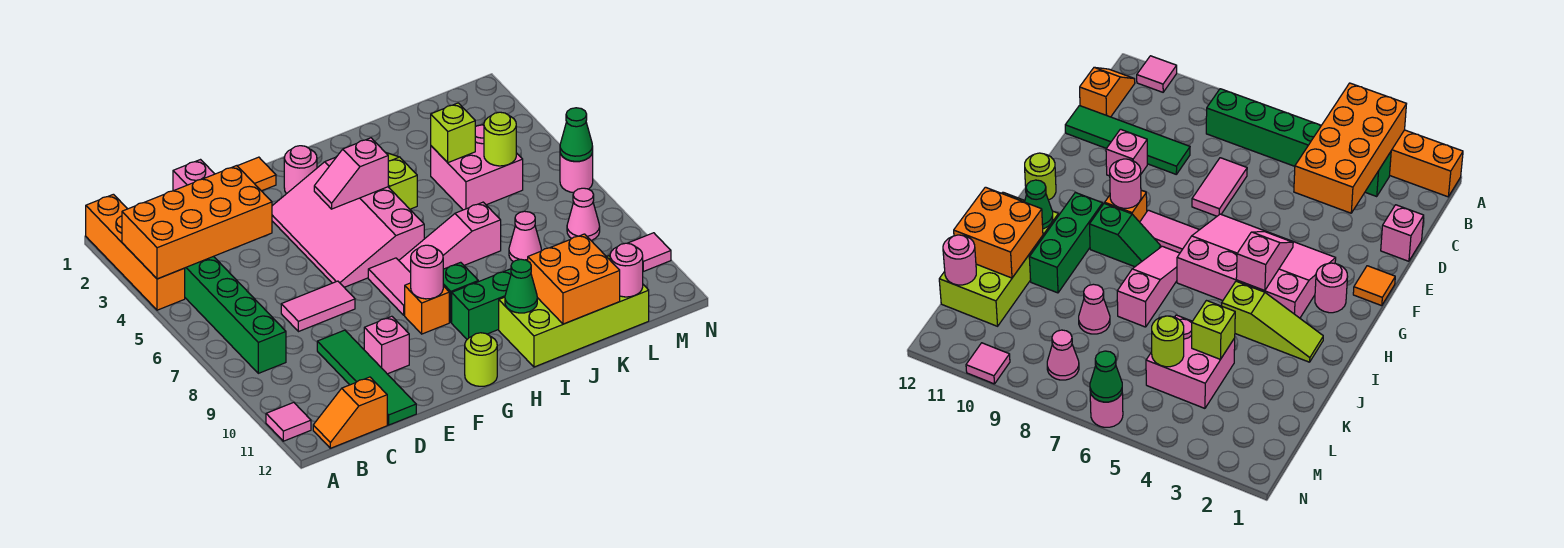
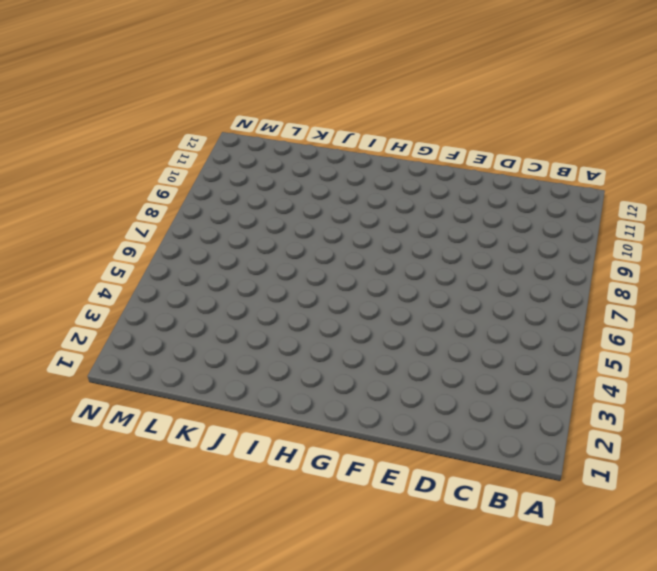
none -> orange brick A1:A4 level 1
none -> pink tile A11 level 1
none -> green brick B3:B8 level 1
none -> orange slope B12:C12 level 1 top C

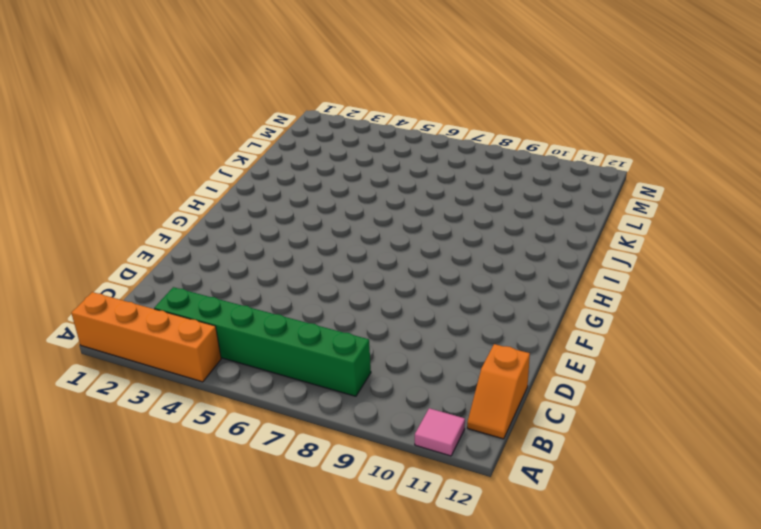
none -> pink brick D1 level 1
none -> pink tile D7:E7 level 1
none -> green tile D9:D12 level 1
none -> pink brick E10 level 1

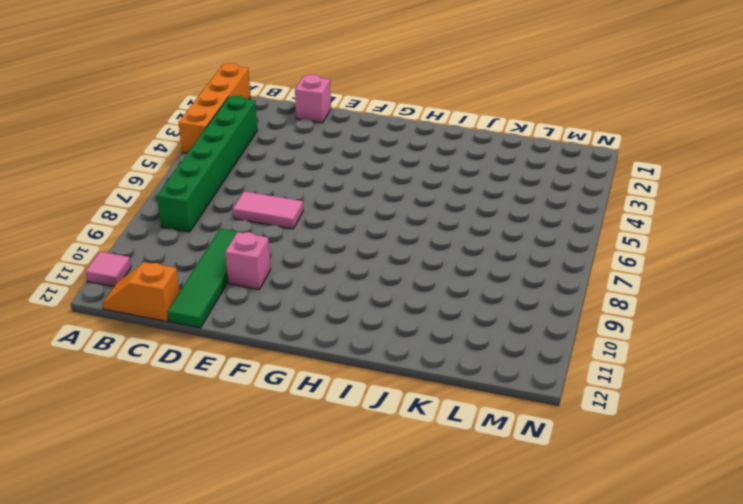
none -> orange tile F1 level 1
none -> pink slope F3:H6 level 1 top H
none -> pink round brick G2 level 1
none -> pink tile G7:G8 level 1

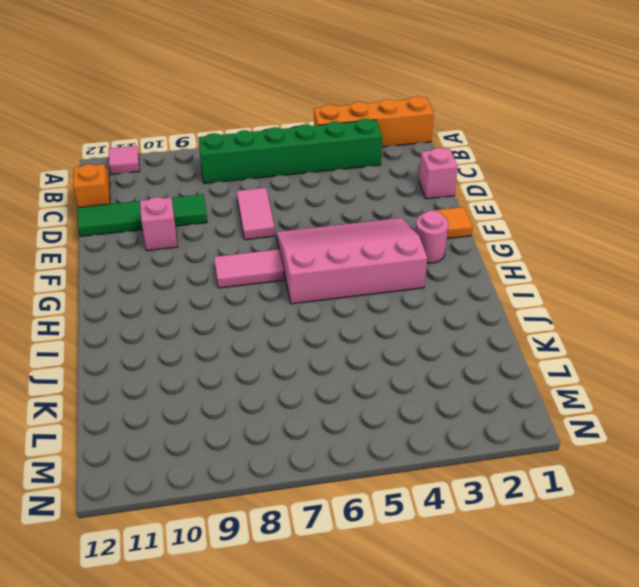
none -> orange brick G9 level 1
none -> lime round brick G12 level 1
none -> pink slope H7:J7 level 1 top J
none -> green slope H8:H9 level 1 top 9

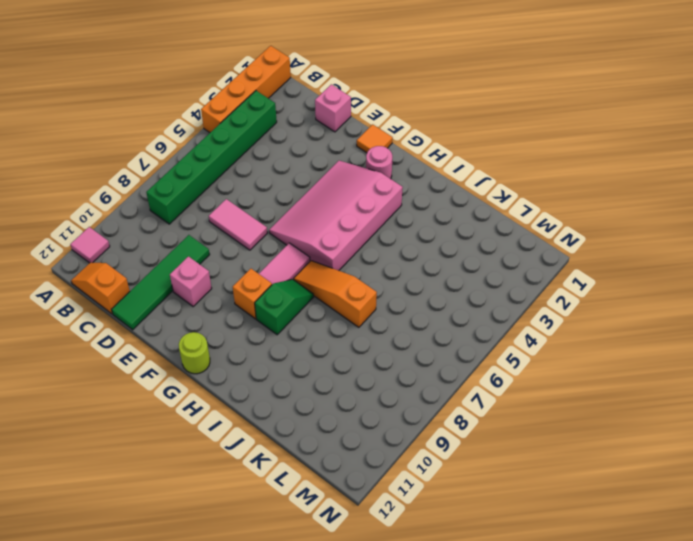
orange slope H7:J7 level 1 top J -> pink slope H7:J7 level 1 top J
none -> green brick H10:J10 level 1
none -> lime slope I2:I4 level 1 top 4
none -> lime brick I11:L12 level 1
none -> pink brick K4:L5 level 1

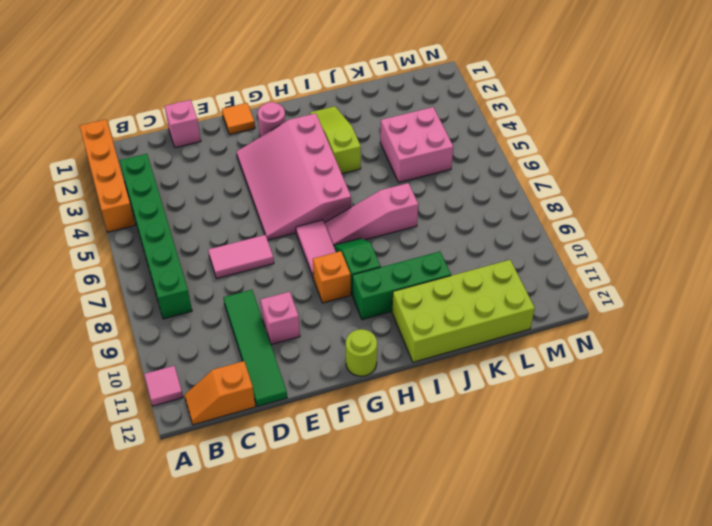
none -> pink cone K8 level 1
none -> pink cone M8 level 1
none -> pink round brick N6 level 1
none -> pink tile N10 level 1

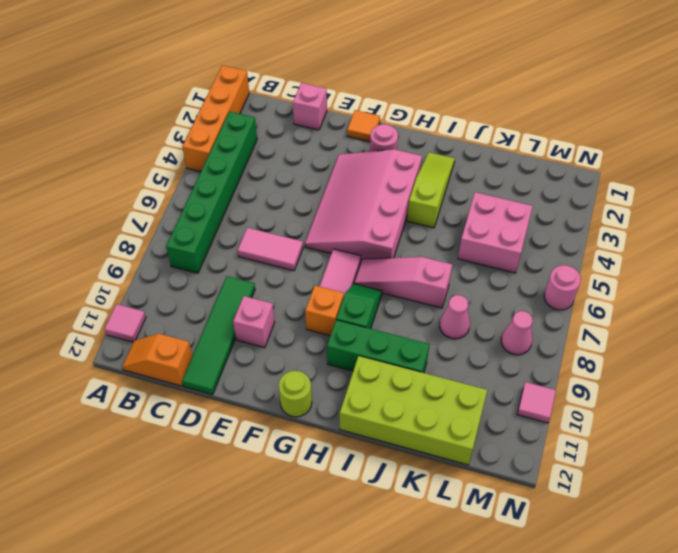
none -> orange brick A3:D4 level 2
none -> pink slope G4:H4 level 2 top H
none -> pink round brick G9 level 2
none -> green cone I11 level 2

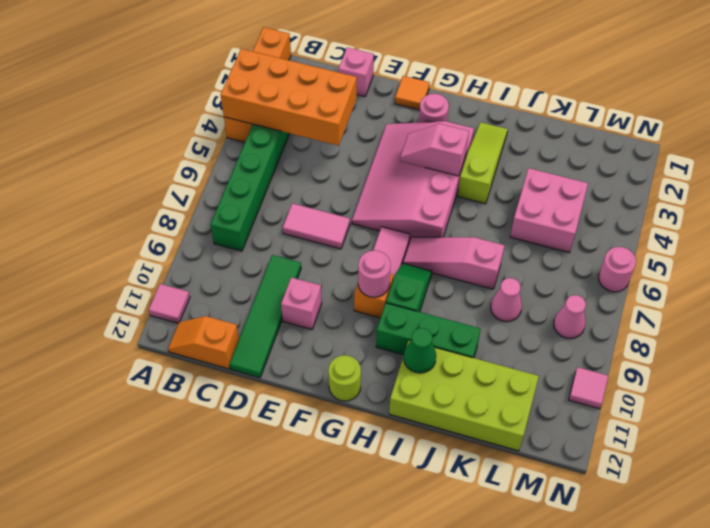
none -> orange brick J11:K12 level 2
none -> lime brick K4 level 2
none -> lime round brick L5 level 2
none -> pink round brick L12 level 2

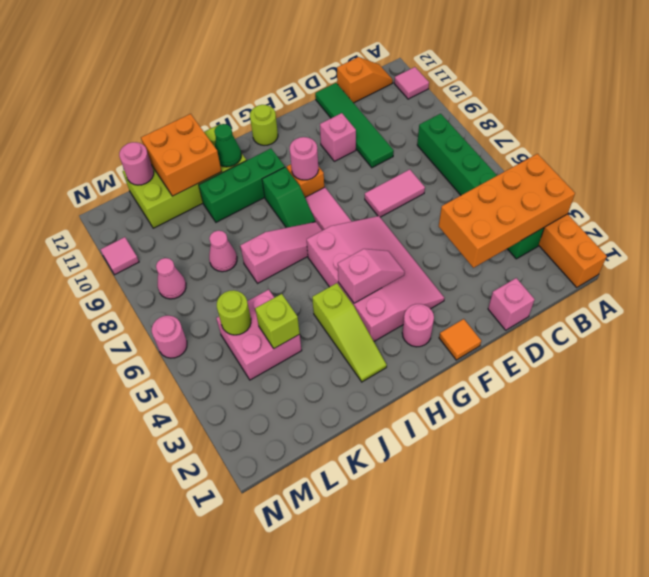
none -> green cone N6 level 2

